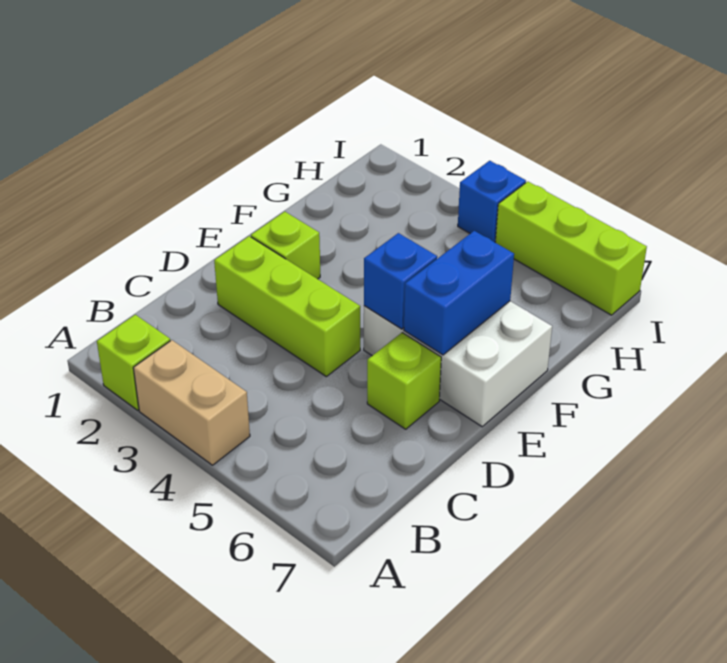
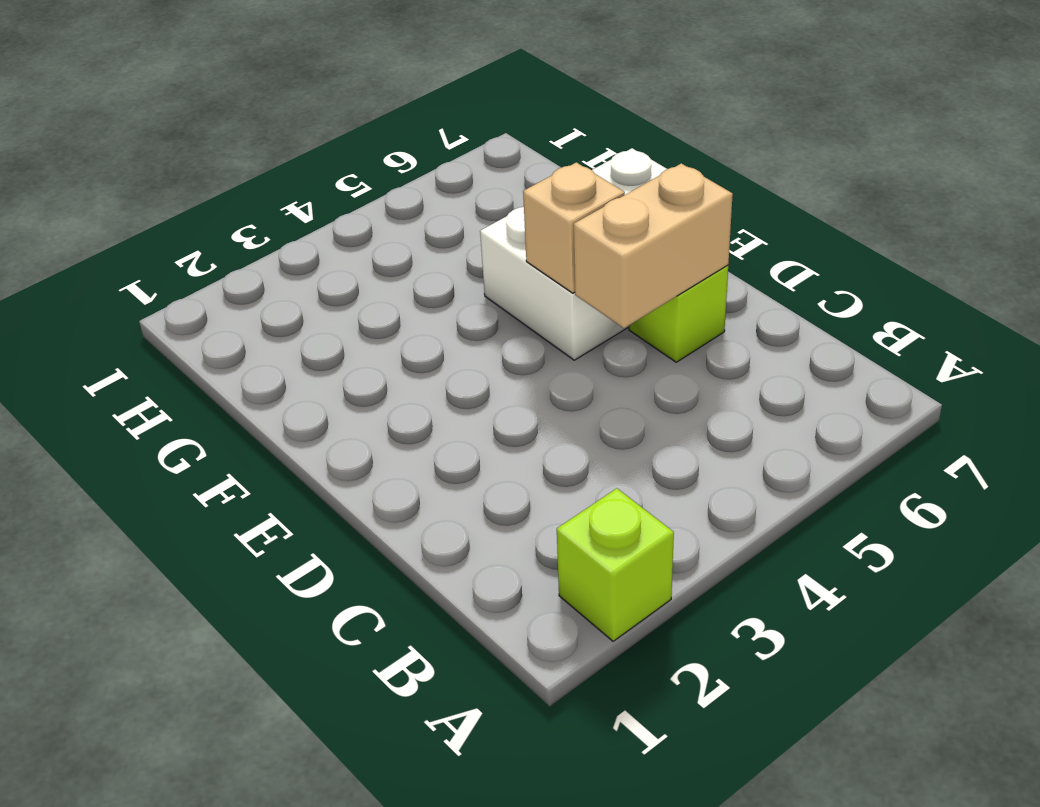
tan brick D5:D6 level 2 -> tan brick A3:A4 level 1
tan brick E5 level 2 -> blue brick E5 level 2
none -> lime brick D2:D4 level 1
none -> lime brick E2 level 1

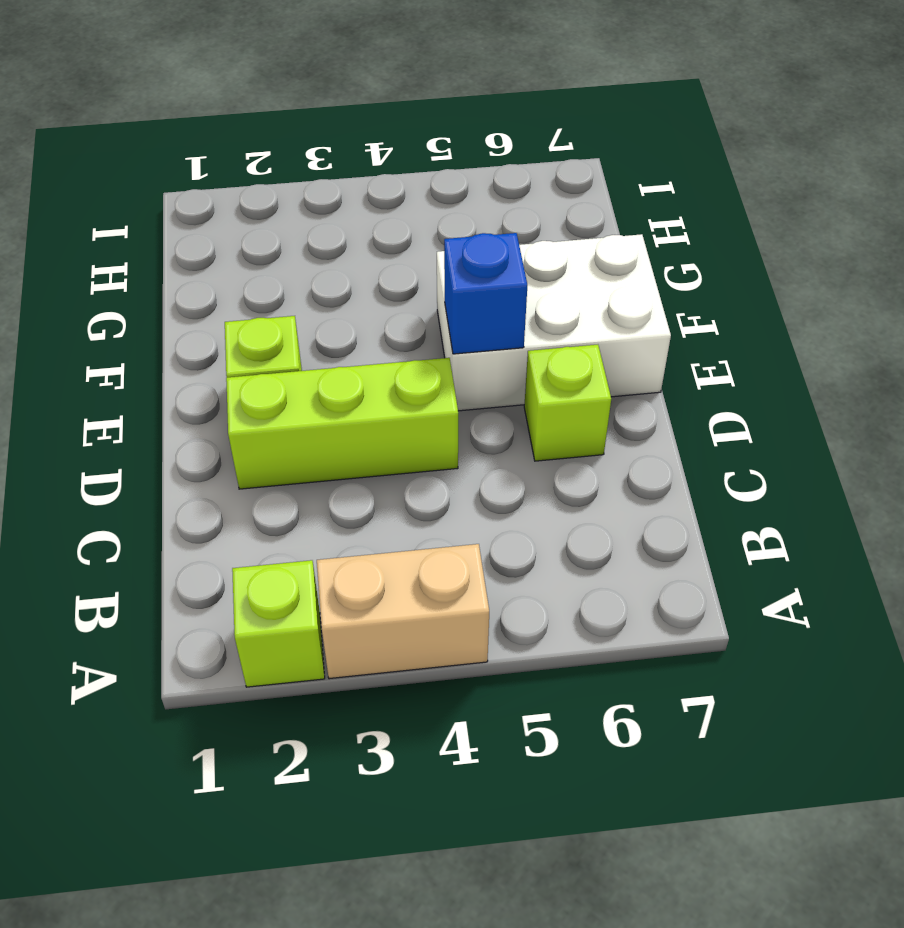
none -> blue brick I4 level 1
none -> lime brick I5:I7 level 1

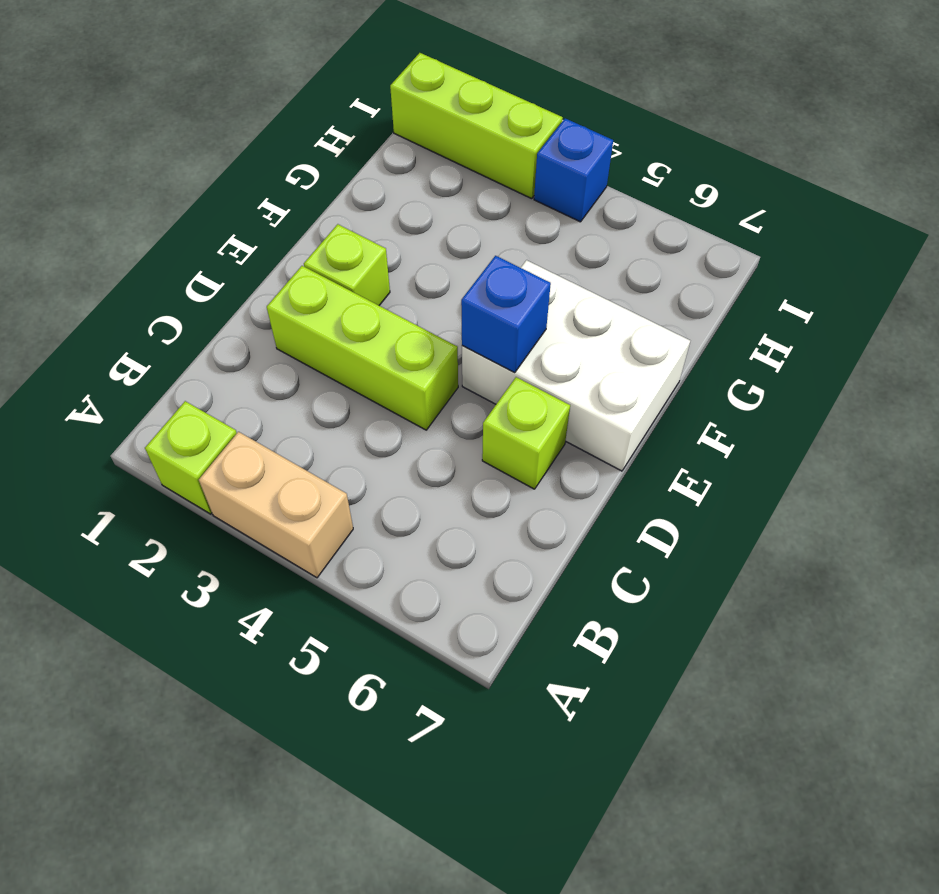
lime brick I1:I3 level 1 -> lime brick I5:I7 level 1
none -> blue brick E6:F6 level 2

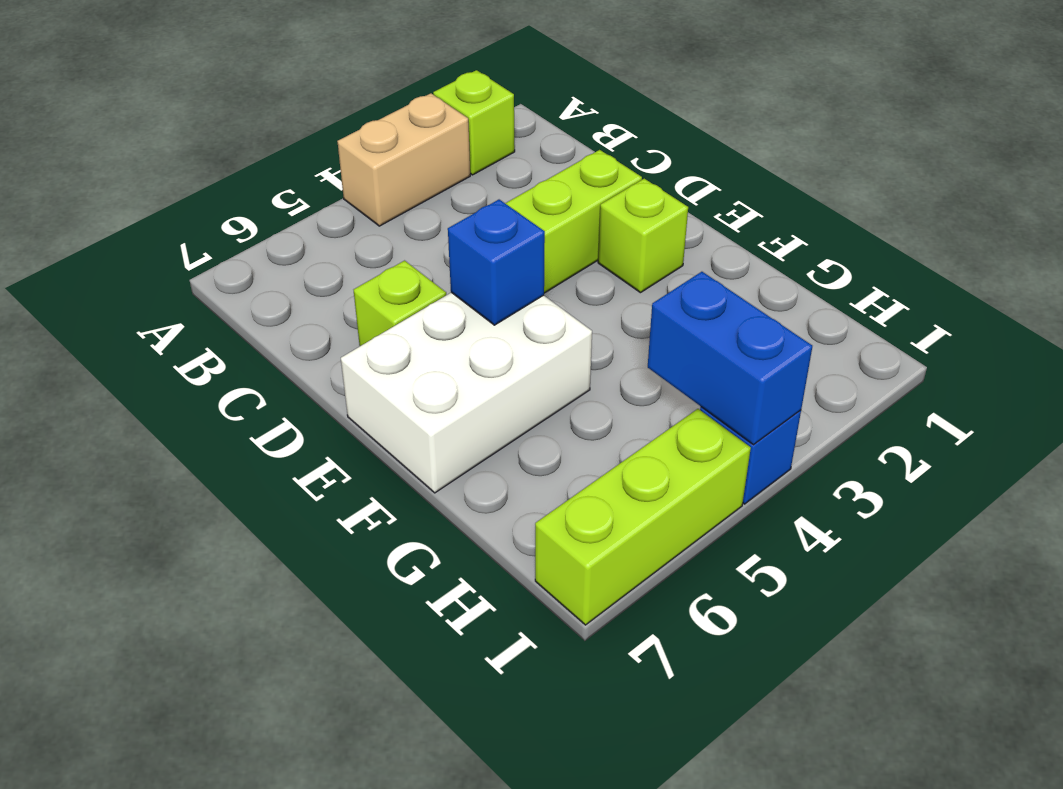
blue brick H4:I4 level 2 -> blue brick E6:F6 level 2

